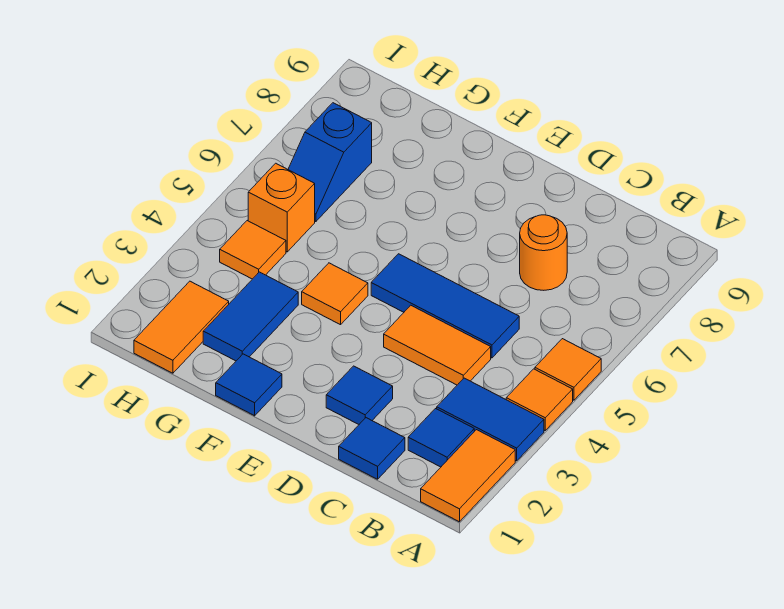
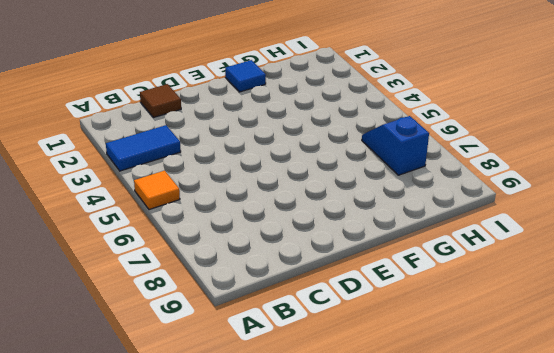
brown tile C1 level 1 -> blue tile C1 level 1
none -> orange tile A1:A2 level 1
none -> orange tile A4 level 1
none -> blue tile B2 level 1

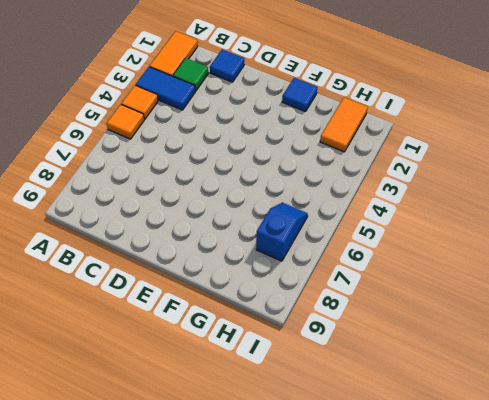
green tile B2 level 1 -> blue tile B2 level 1
none -> orange tile C4:D4 level 1
none -> blue tile C5:E5 level 1
none -> orange round brick C7 level 1

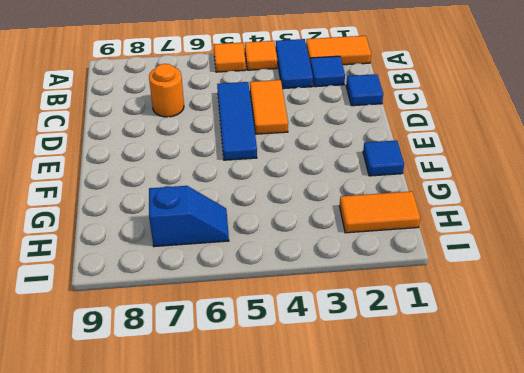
none -> blue tile D2 level 1
none -> orange tile F4 level 1
none -> blue tile G2:G3 level 1

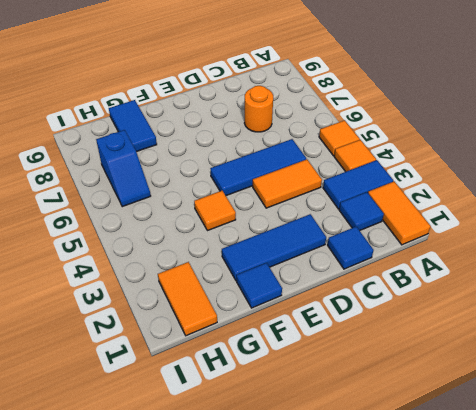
blue tile D2:F2 level 1 -> blue tile D2 level 1
blue tile G8:G9 level 1 -> blue tile G2:G3 level 1
none -> orange tile H4 level 1
none -> orange brick H5 level 1

